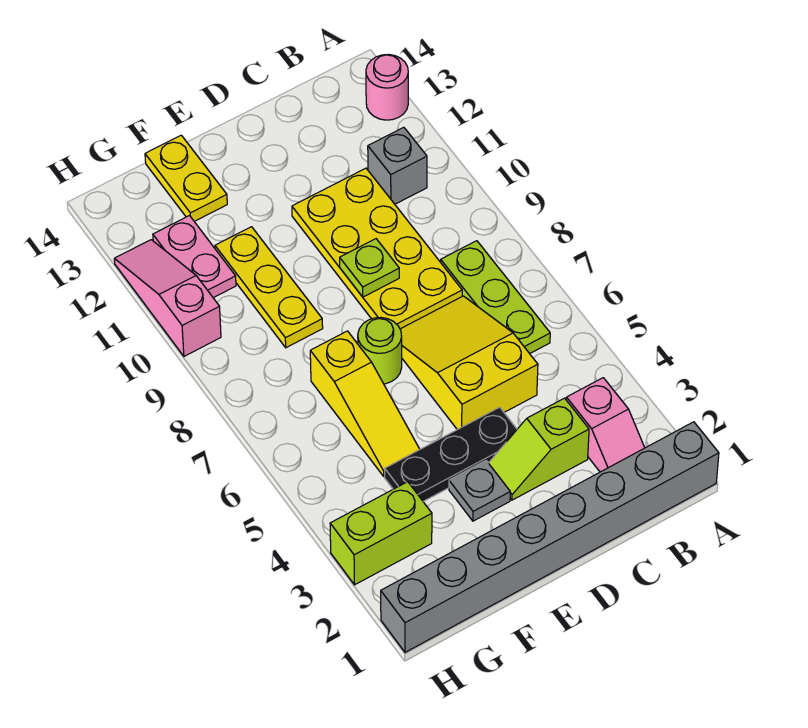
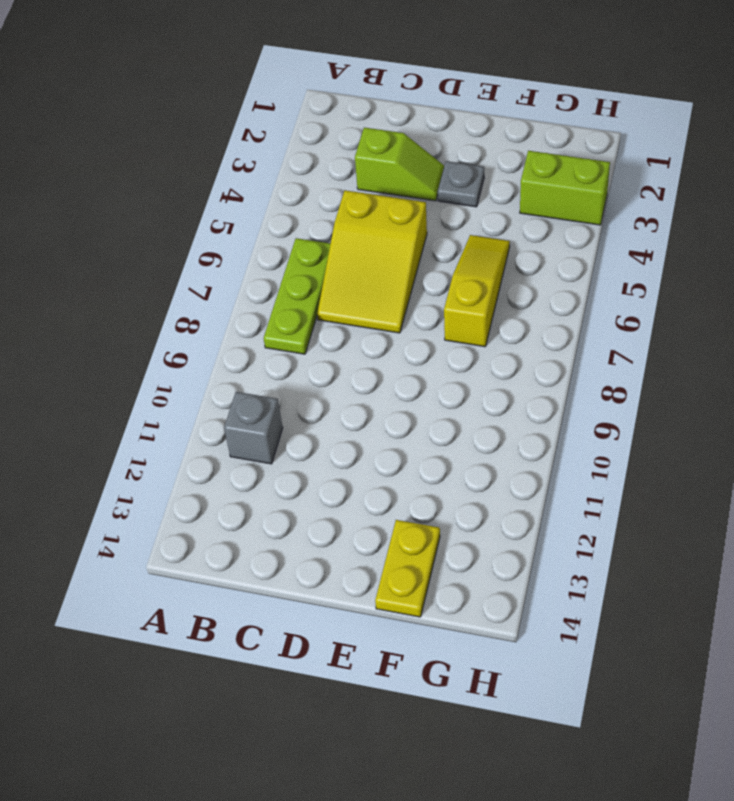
none -> grey brick A1:H1 level 1
none -> pink round brick A13 level 1
none -> pink slope B2:B3 level 1 top 3

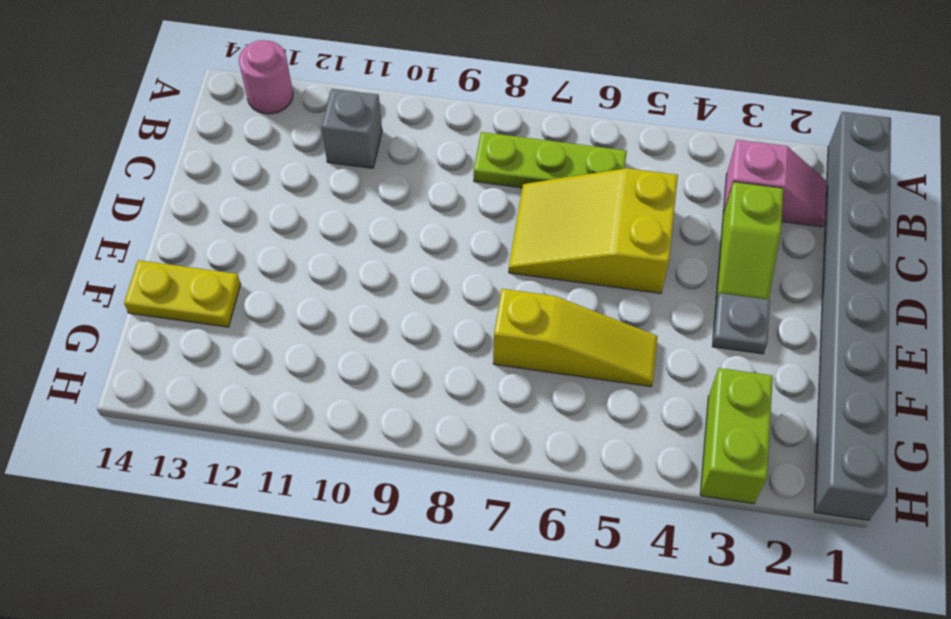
none -> yellow plate C8:D11 level 1
none -> black plate D4:F4 level 1
none -> lime round brick E7 level 1

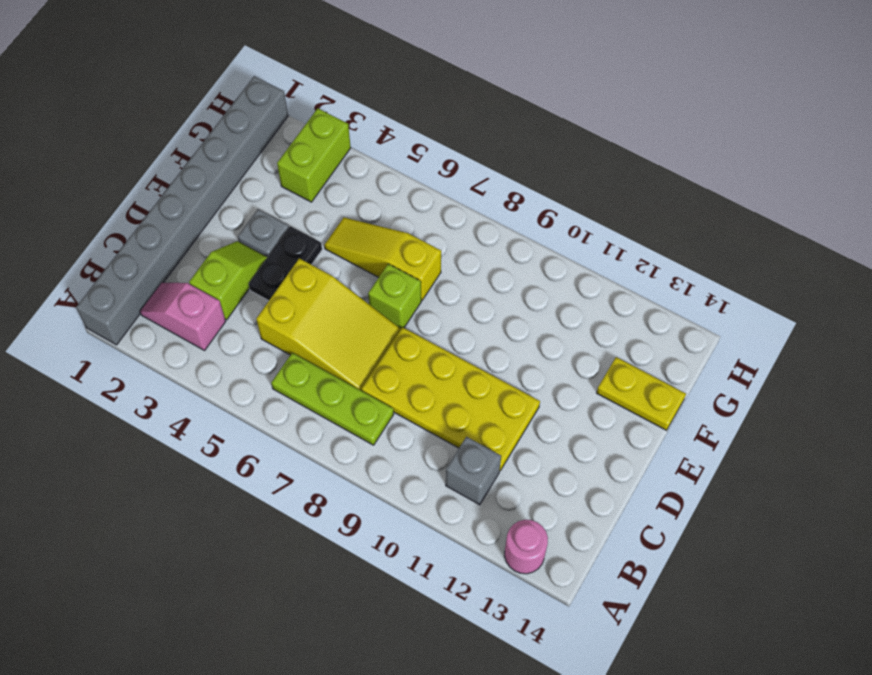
black plate D4:E4 level 1 -> black plate D4:F4 level 1
lime brick E7 level 1 -> lime round brick E7 level 1
none -> yellow plate F9:F11 level 1
none -> pink plate G11:G12 level 1
none -> pink slope H10:H12 level 1 top 10

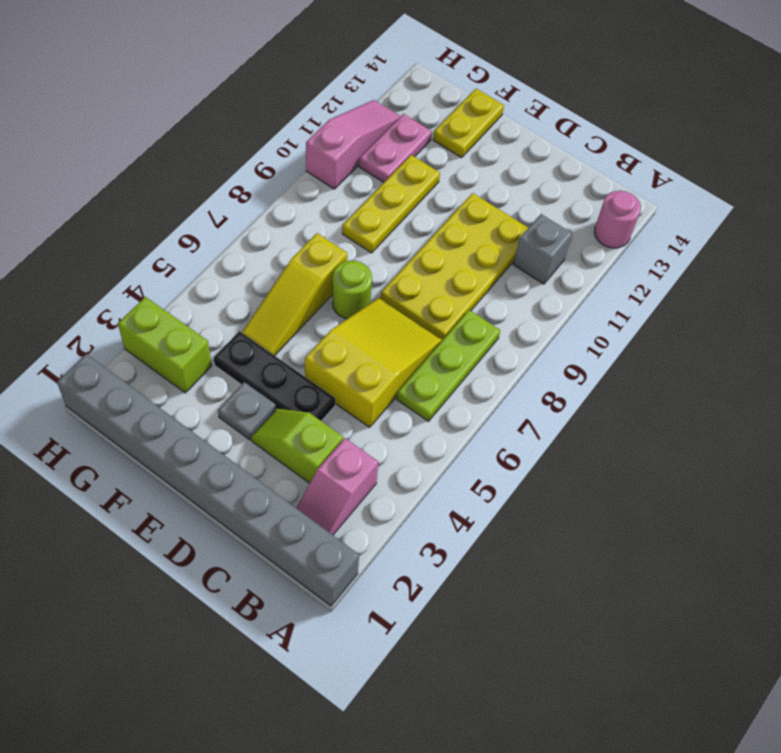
none -> lime plate D9 level 2

